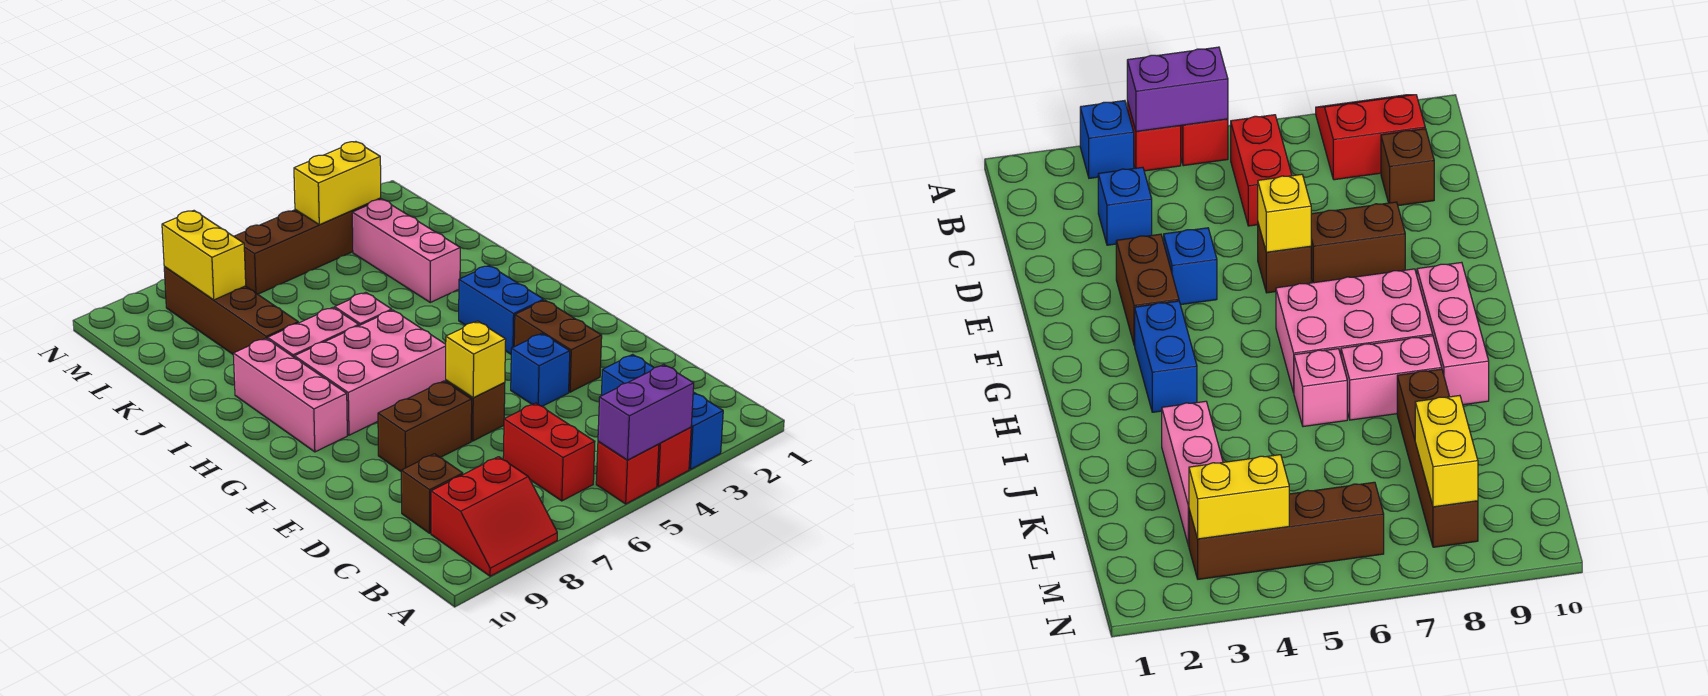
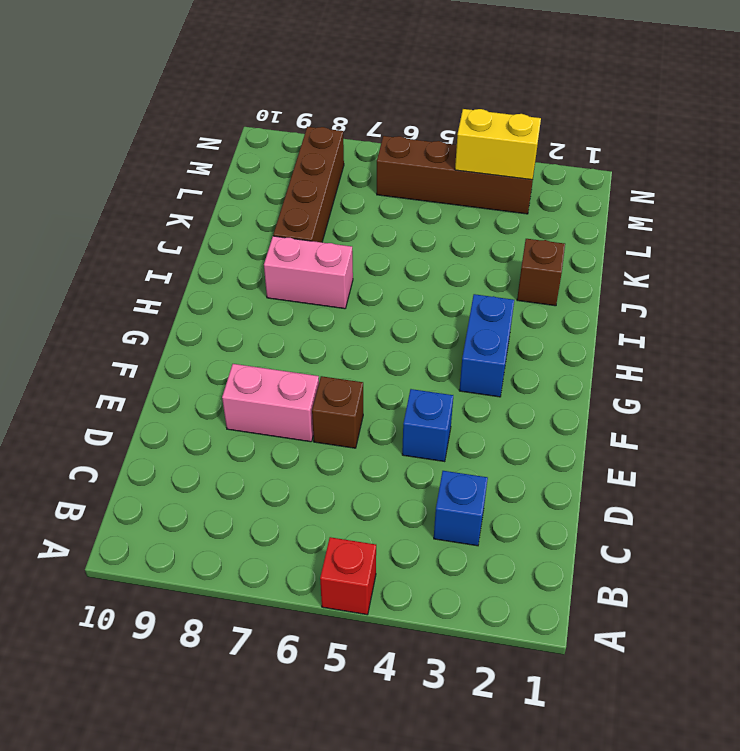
pink brick E7:E8 level 1 -> brown brick E7:E8 level 1
brown brick J2 level 1 -> brown brick C9 level 1
none -> blue brick A3 level 1
none -> red brick A4 level 1
none -> red slope A8:B9 level 1 top B

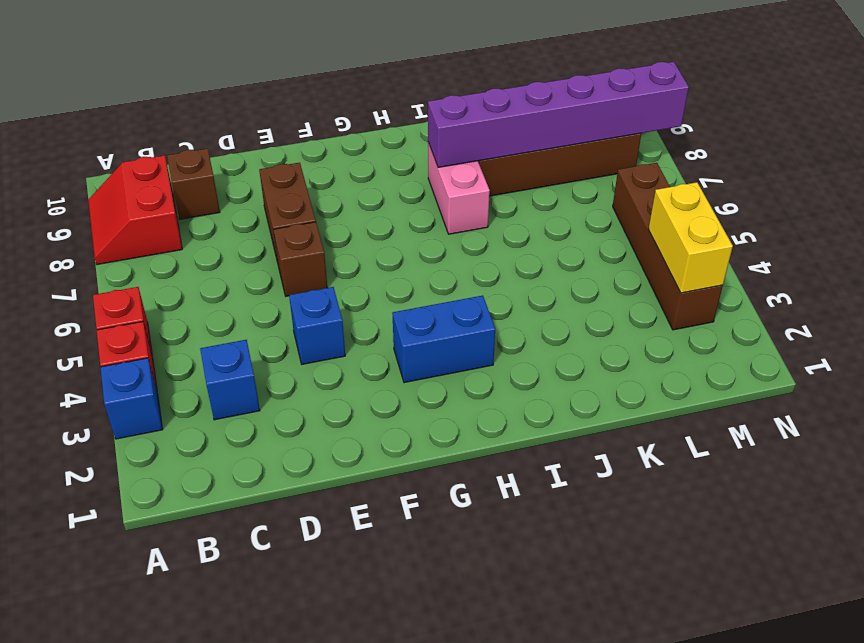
purple brick I8:N8 level 2 -> yellow brick L8:M8 level 2
none -> red brick B6:C6 level 1
none -> brown brick E3:F3 level 1
none -> pink brick G6:H8 level 1

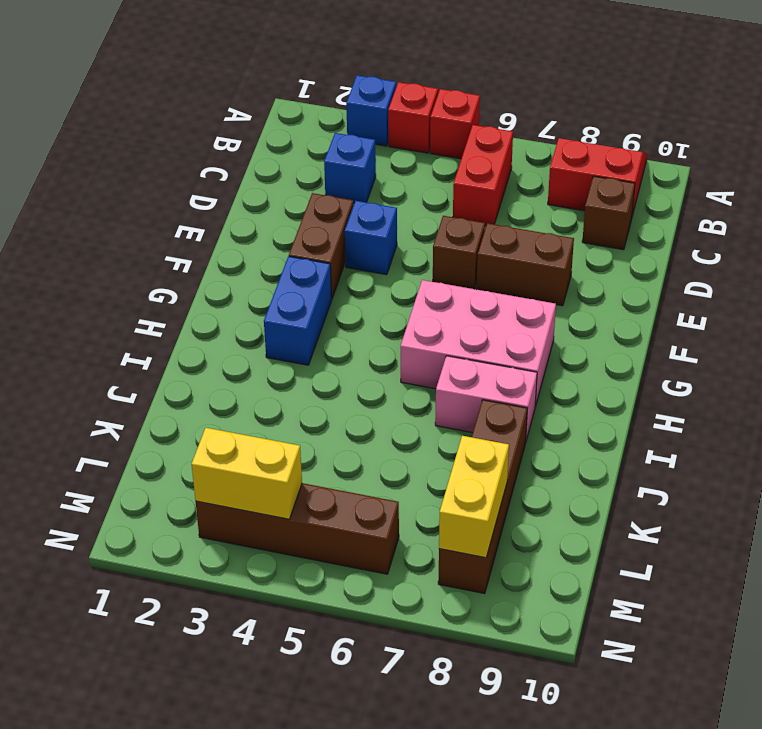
none -> pink brick G9:I9 level 1
none -> pink brick I6 level 1
none -> pink brick J3:L3 level 1

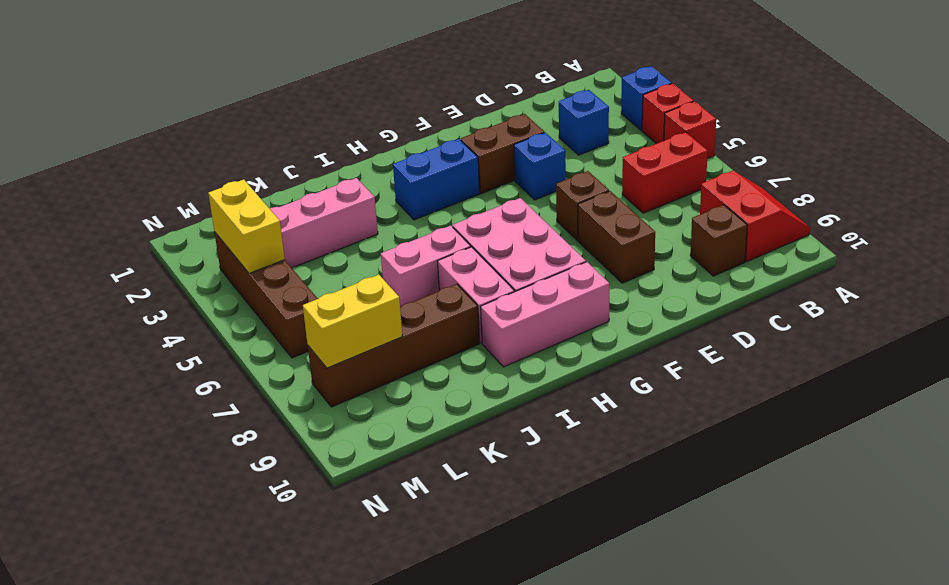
pink brick I6:J6 level 1 -> pink brick I6 level 1
none -> purple brick A4:A5 level 2
none -> yellow brick E6 level 2

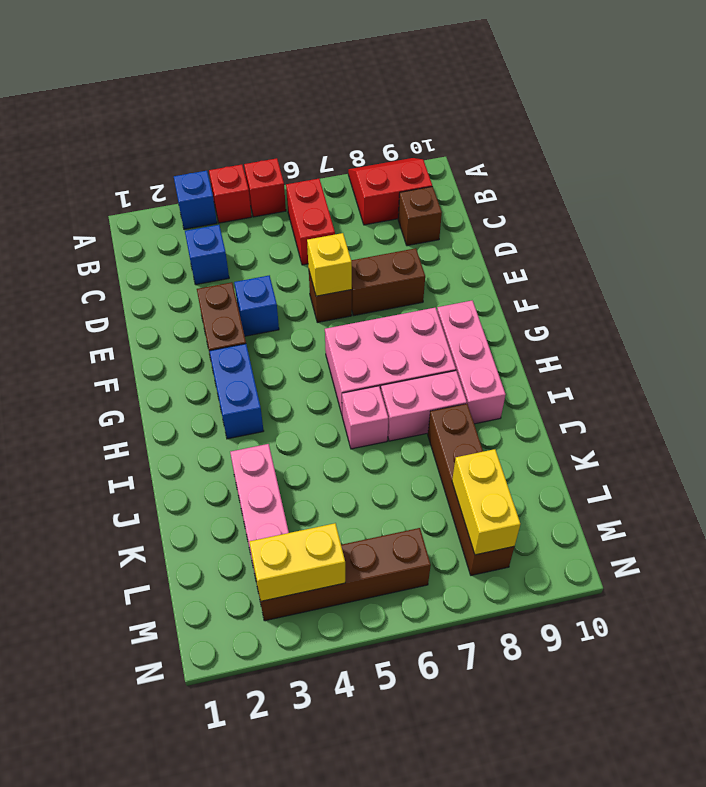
none -> purple brick A4:A5 level 2

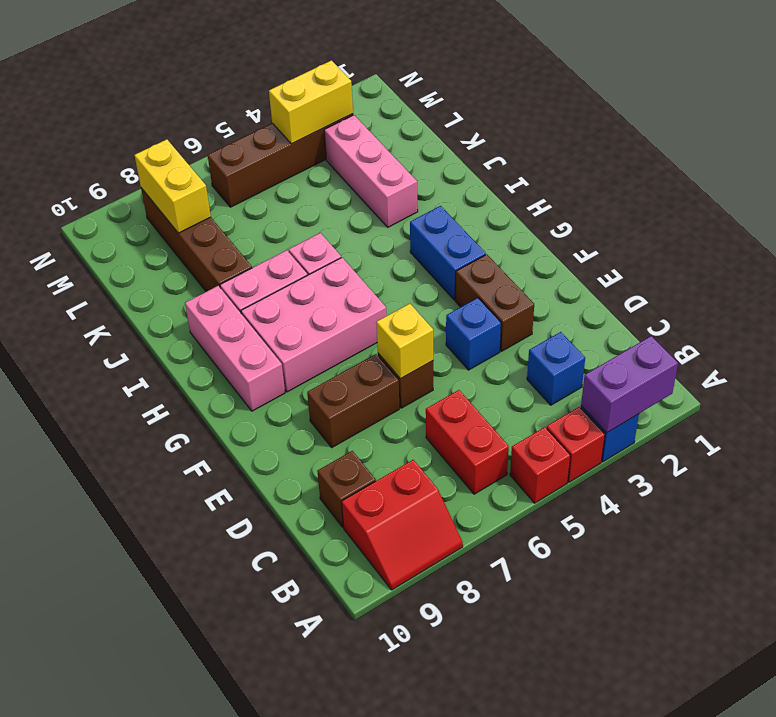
purple brick A2:A3 level 2 -> purple brick A4:A5 level 2

